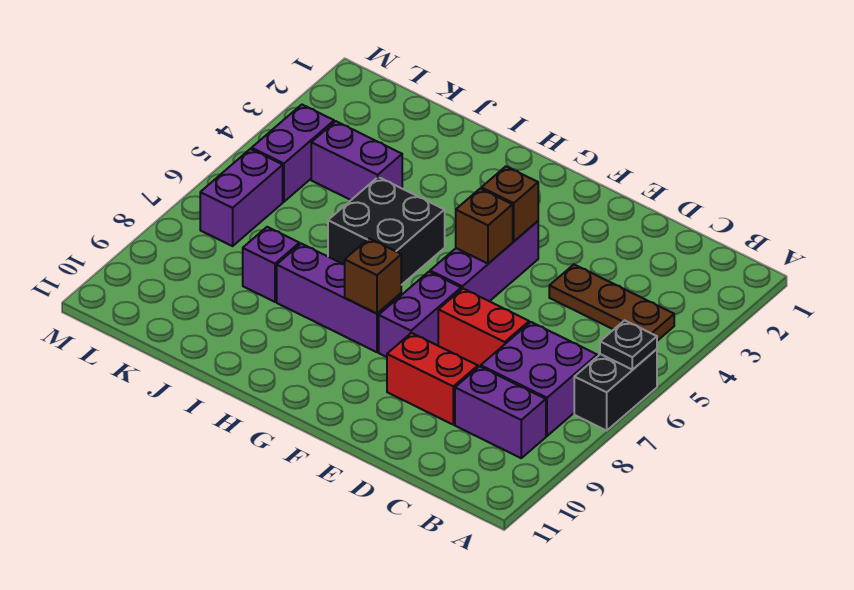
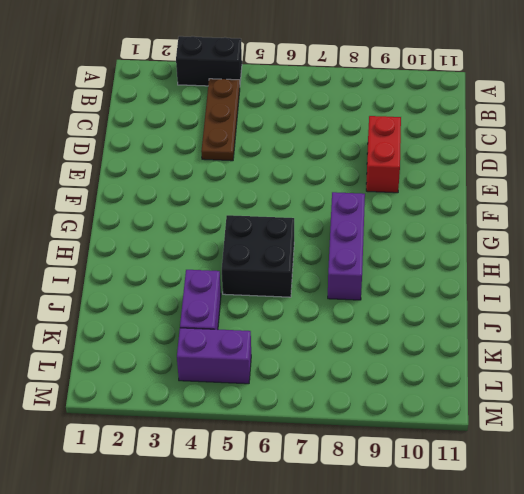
black brick A3:A4 level 1 -> black brick A6:A7 level 1
none -> purple brick B7:C8 level 1
none -> purple brick B9:C9 level 1
none -> red brick D7:E7 level 1

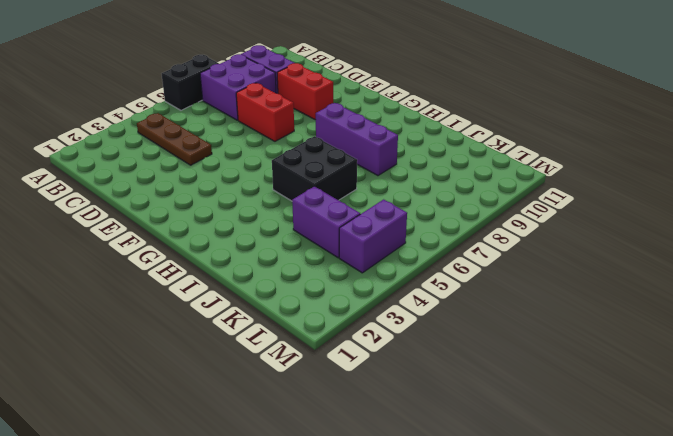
none -> purple brick F4:F6 level 1
none -> purple brick F7:F8 level 1
none -> purple brick J8 level 1

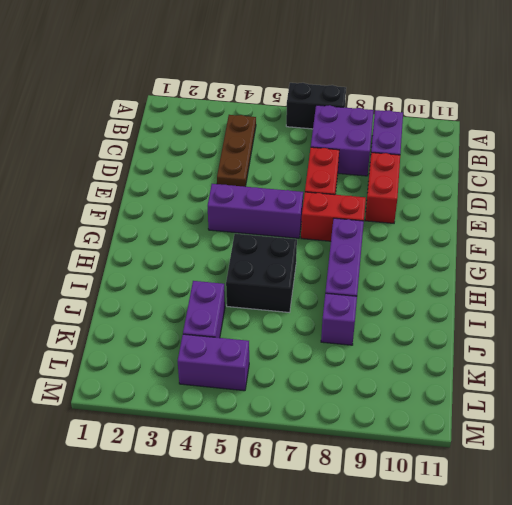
red brick F7:F8 level 1 -> purple brick F7:F8 level 1
none -> purple brick L6:L7 level 1
none -> black plate A6 level 2
none -> brown brick F4 level 2

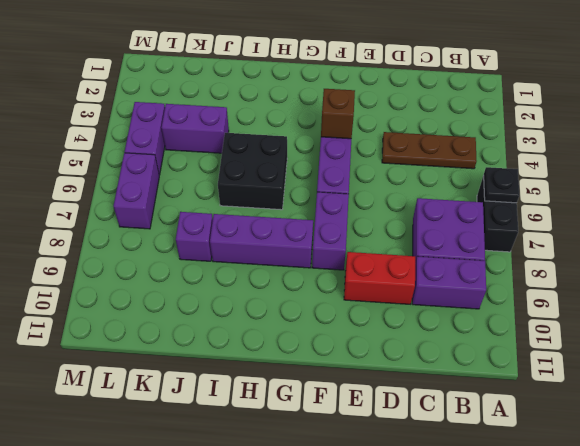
none -> red brick D7:E7 level 1
none -> brown brick F5 level 2
none -> brown brick G8 level 2

